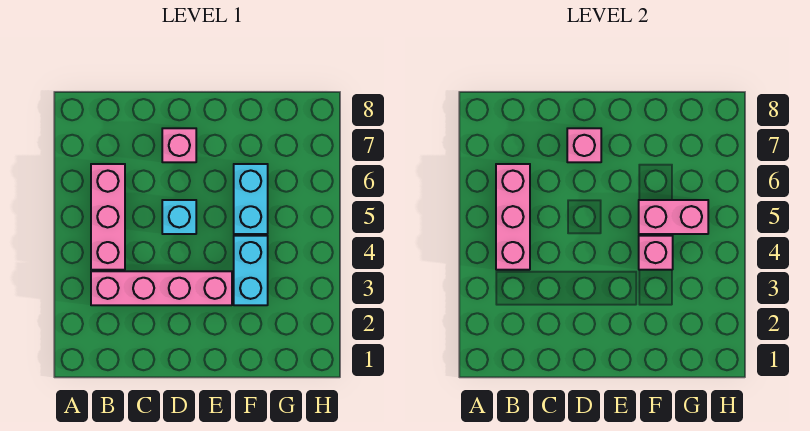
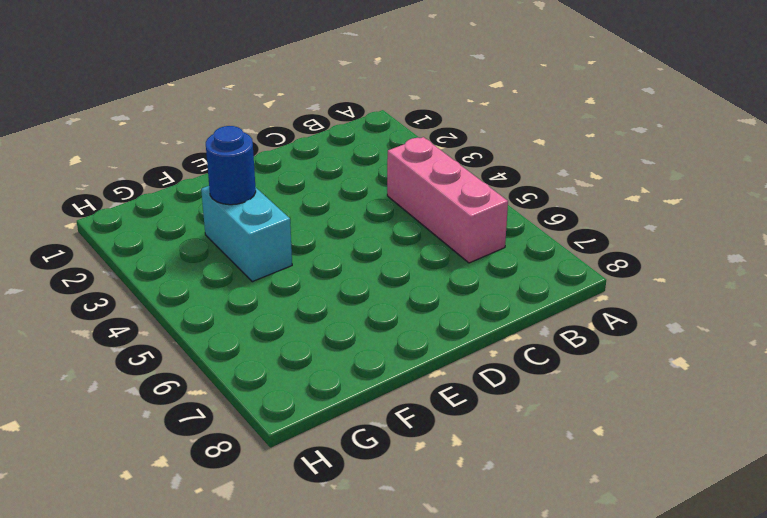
blue round brick F3 level 2 -> none
none -> pink brick B3:E3 level 1
none -> cyan brick D5 level 1

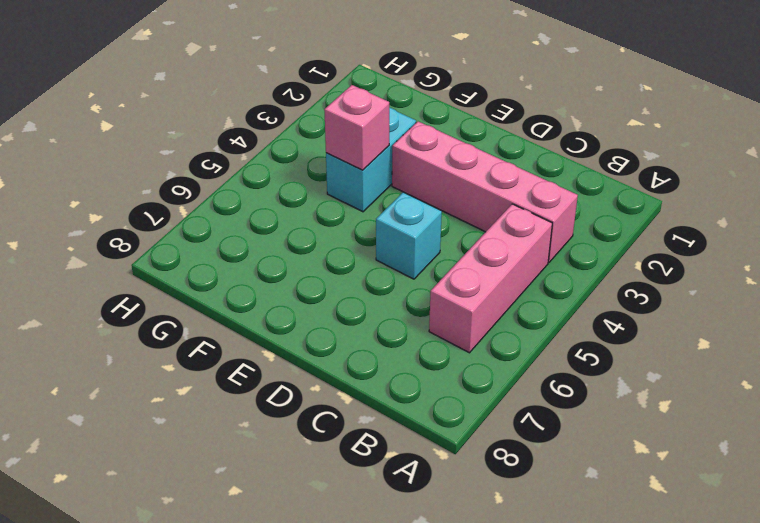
none -> pink brick D7 level 1
none -> cyan brick F5:F6 level 1

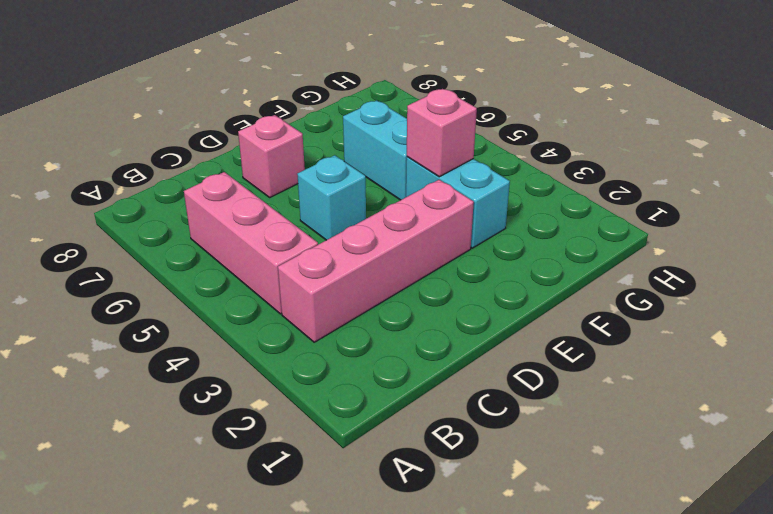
none -> pink brick B4:B6 level 2
none -> pink brick D7 level 2

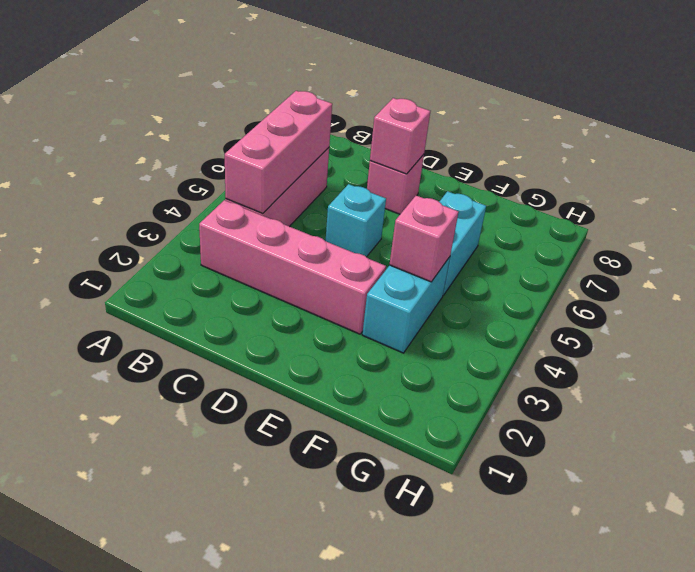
none -> pink brick F5:G5 level 2

